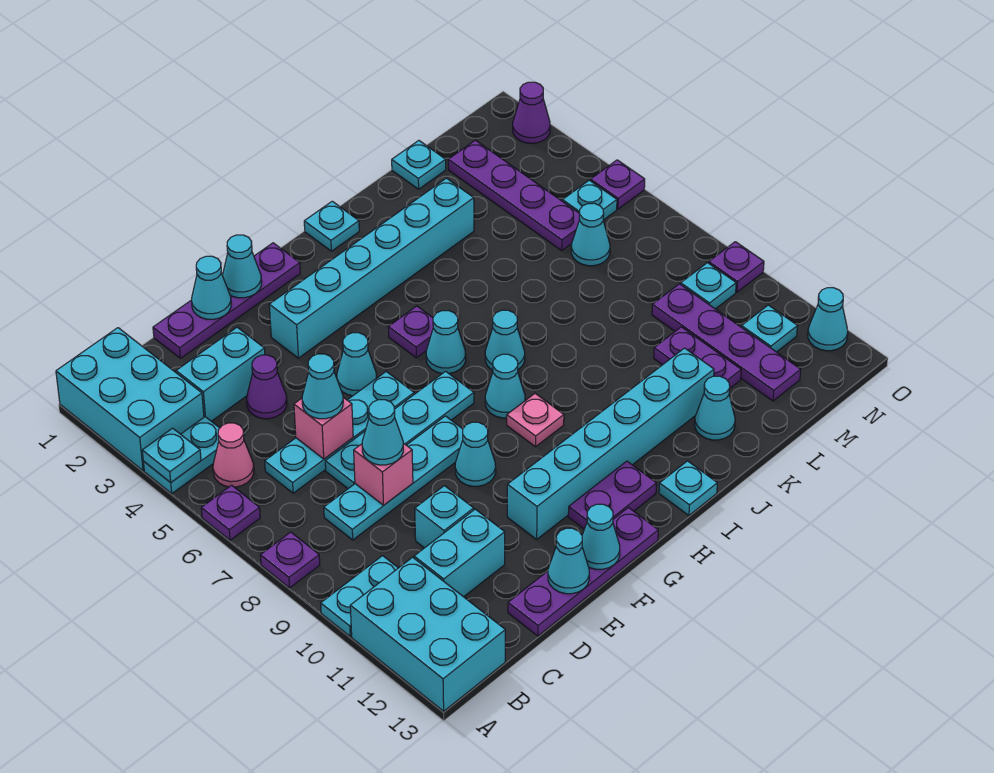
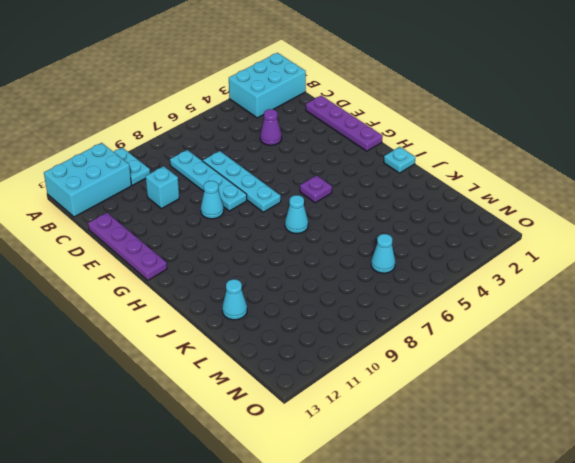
none -> cyan plate A4:B4 level 1
none -> purple plate A6 level 1
none -> purple plate A8 level 1
none -> pink cone B5 level 1

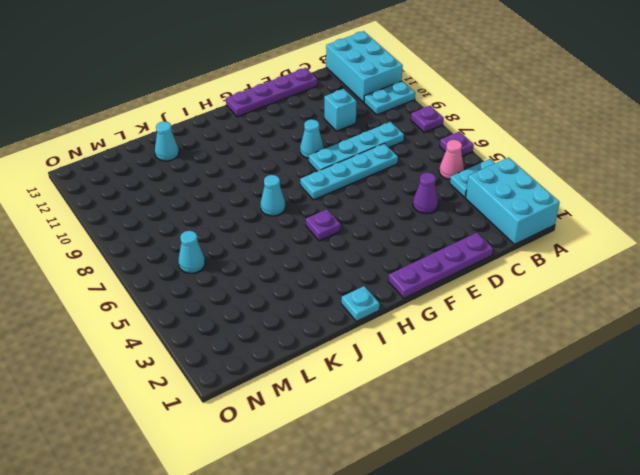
none -> cyan brick C3:D3 level 1
none -> cyan plate C6:F6 level 1
none -> cyan brick C11:D11 level 1
none -> cyan brick F3:K3 level 1

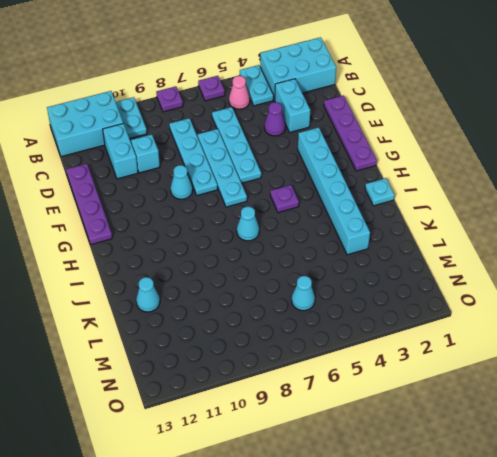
none -> cyan cone F5 level 1
none -> cyan brick F11:K11 level 1
none -> purple plate G12:H12 level 1
none -> cyan cone H6 level 1

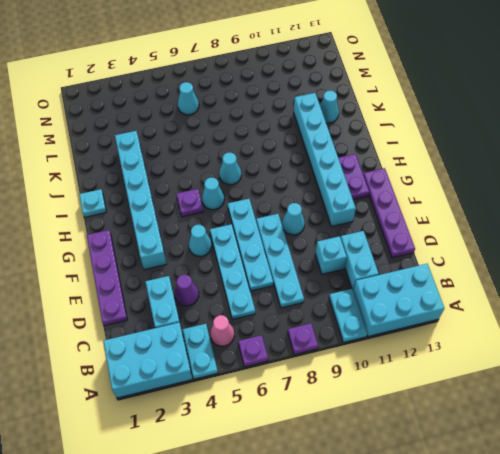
none -> cyan cone H8 level 1
none -> pink plate H9 level 1
none -> cyan plate I13 level 1
none -> cyan plate L1 level 1

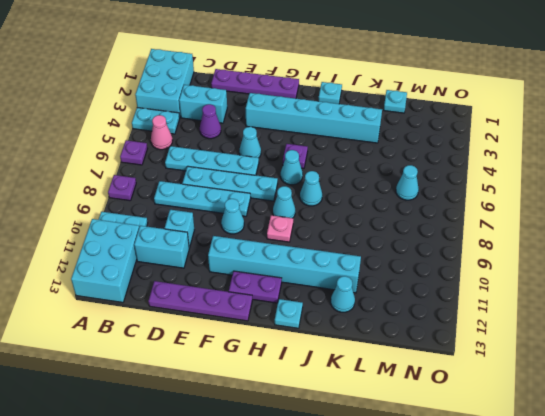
none -> purple plate L10:L11 level 1
none -> purple plate M2:M5 level 1
none -> purple plate M9:M12 level 1
none -> cyan plate N5 level 1

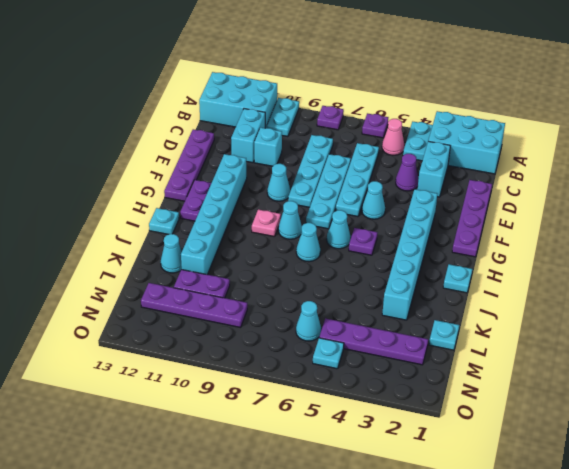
none -> cyan plate N9 level 1
none -> cyan plate N11 level 1
none -> purple cone O2 level 1
none -> purple plate O5 level 1

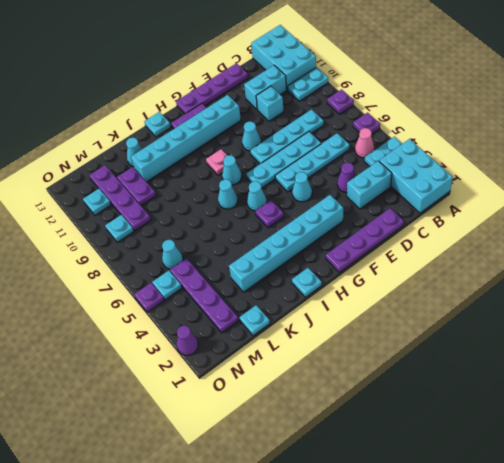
none -> purple plate O9 level 1
none -> cyan cone O12 level 1
none -> cyan plate A4 level 2
none -> pink brick D6 level 2

